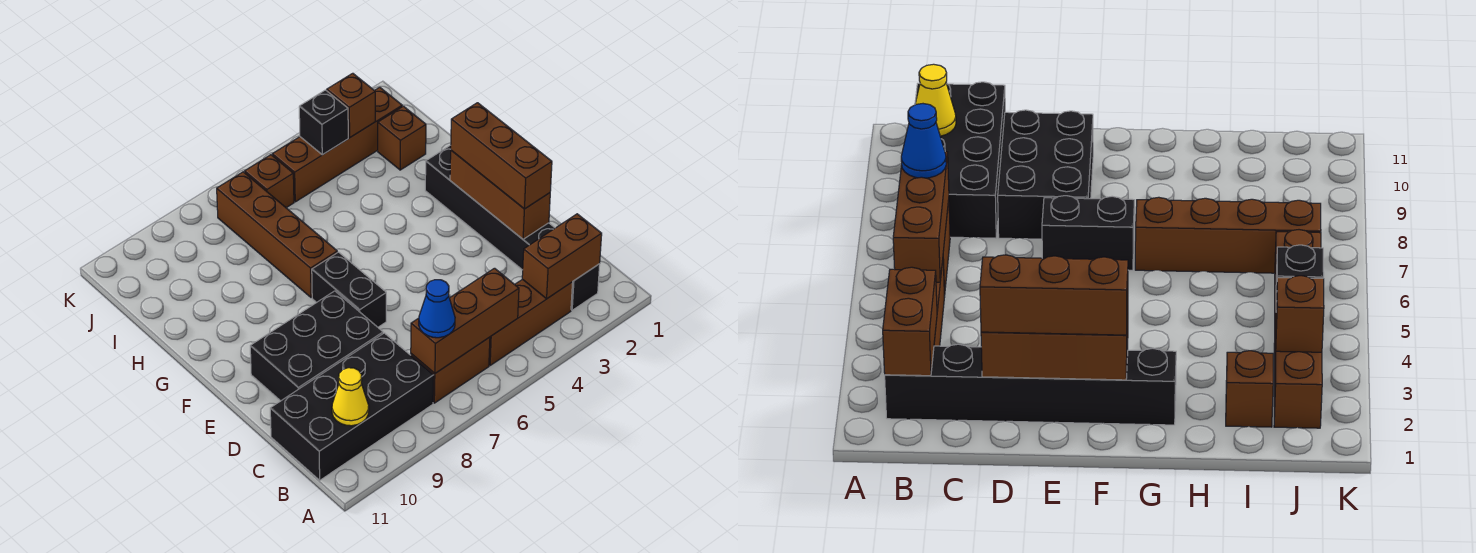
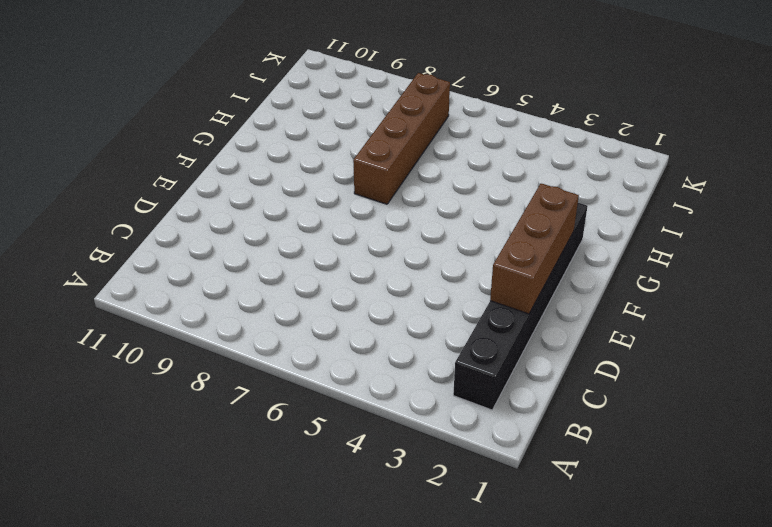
none -> brown brick B3:B5 level 1
none -> brown brick B6:B7 level 1
none -> black brick B8:C11 level 1

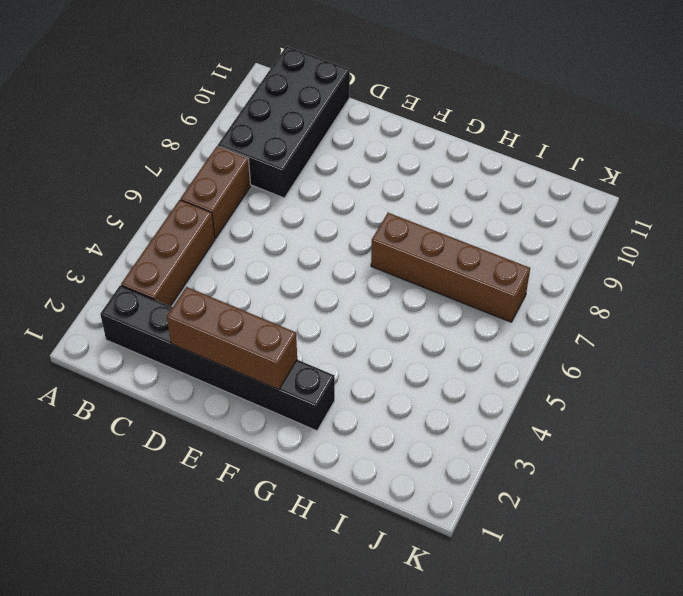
none -> black brick D8:E10 level 1
none -> black brick E7:F7 level 1
none -> brown brick I2 level 1

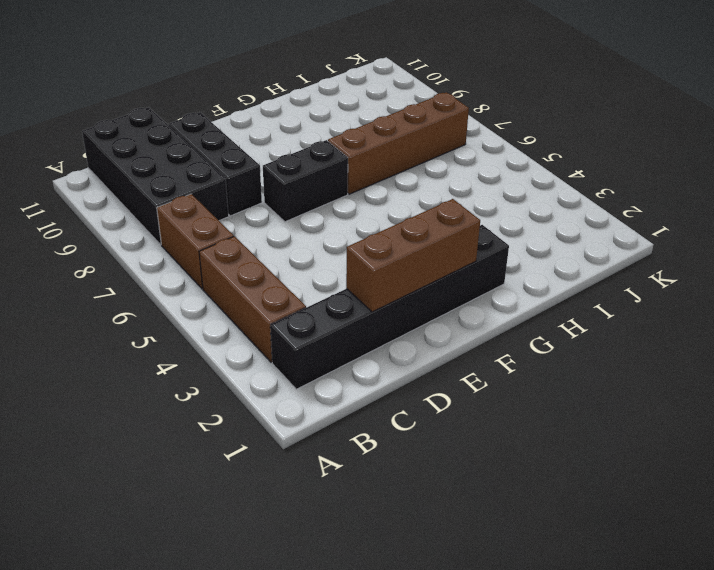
black brick D8:D10 level 1 -> black brick D8:E10 level 1
none -> brown brick I2 level 1
none -> brown brick J2:J5 level 1
none -> brown brick J6 level 1

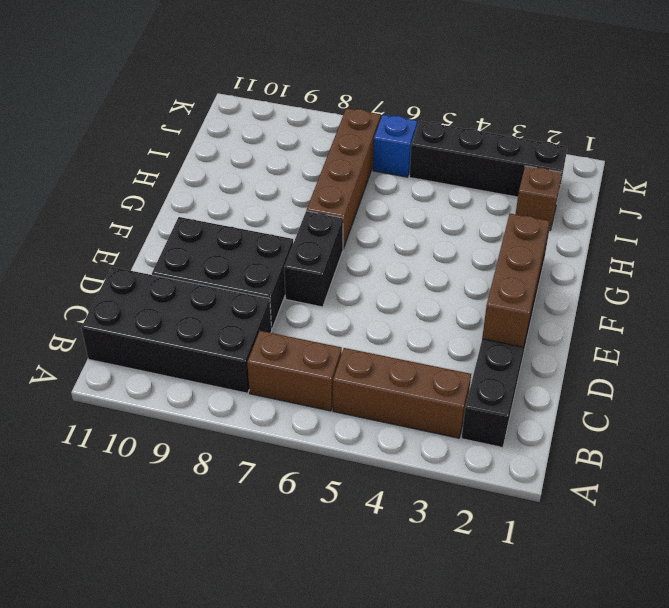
black brick J2:J5 level 1 -> brown brick J2:J5 level 1
blue brick J6 level 1 -> brown brick J6 level 1
none -> brown brick B2:B3 level 2
none -> brown brick B5:B7 level 2
none -> yellow cone B10 level 2

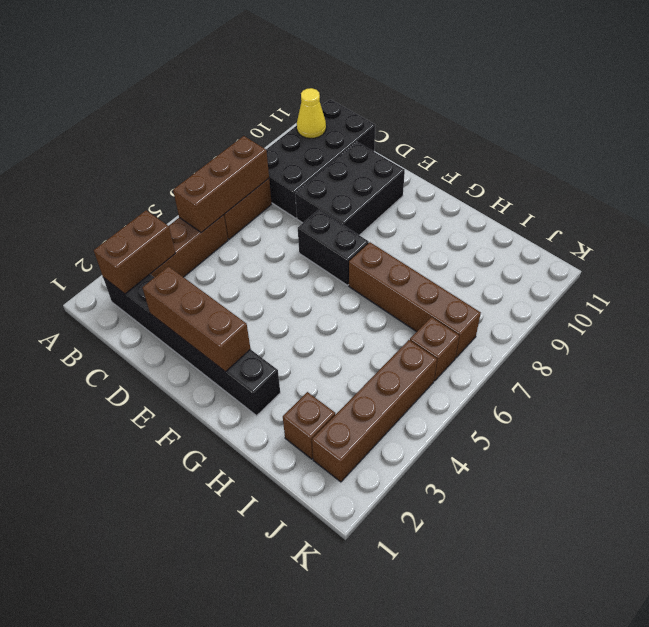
none -> brown brick J3 level 2
none -> black brick J4 level 2
none -> blue cone B7 level 3

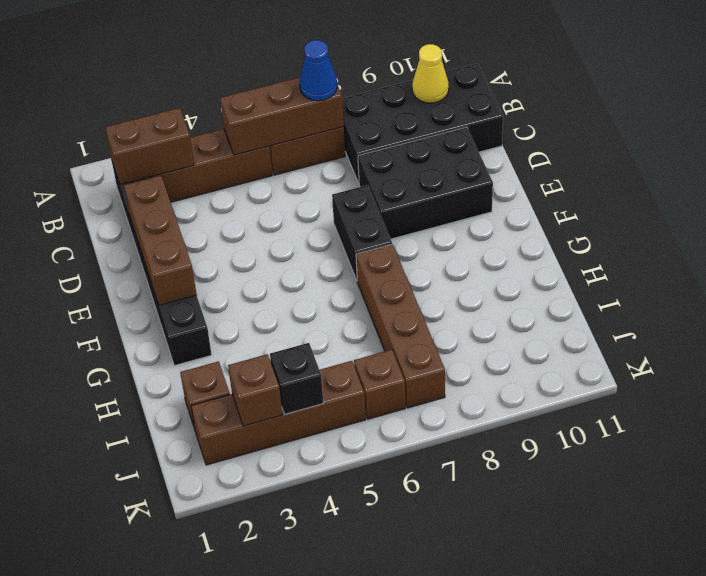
none -> brown brick D2:F2 level 3

